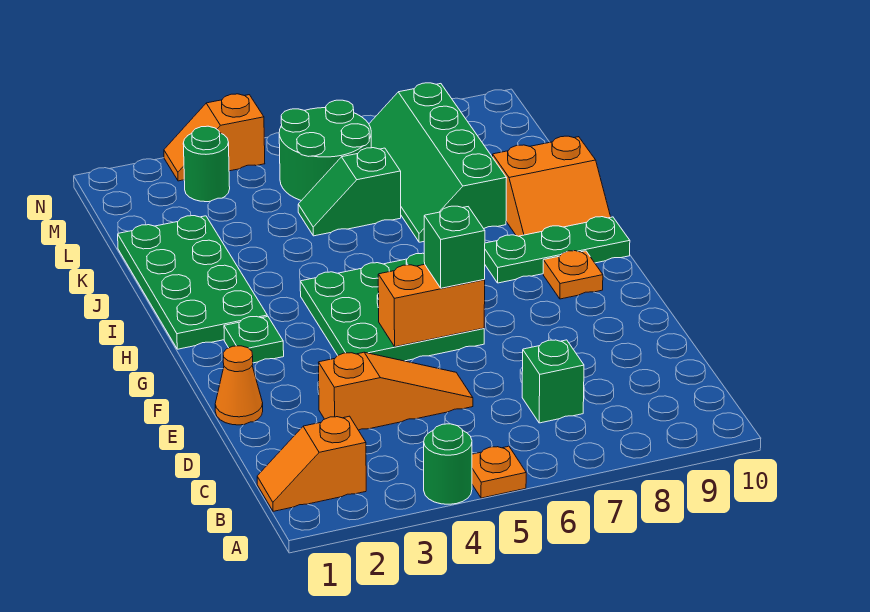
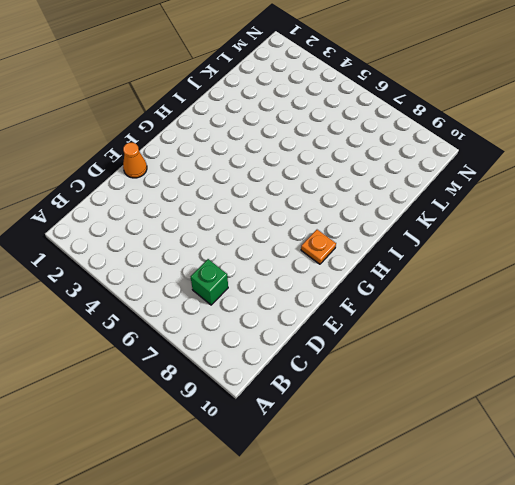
none -> green round brick A4 level 1
none -> orange plate A5 level 1
none -> orange slope B1:B2 level 1 top 2

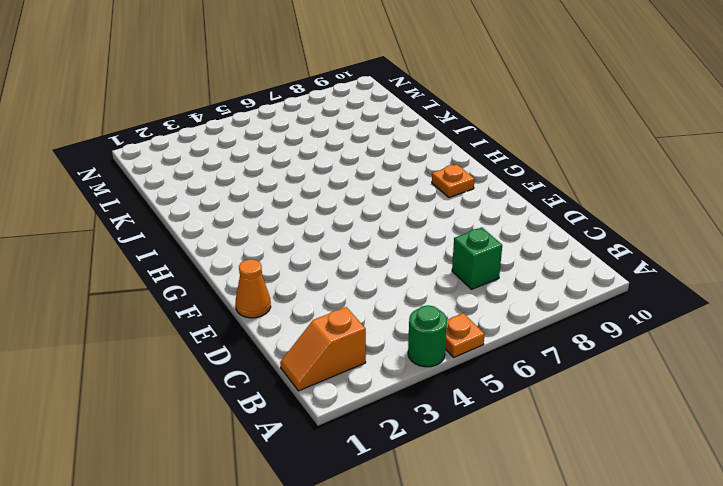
none -> orange slope D3:D5 level 1 top 3
none -> green plate F4:H6 level 1
none -> green plate G2 level 1

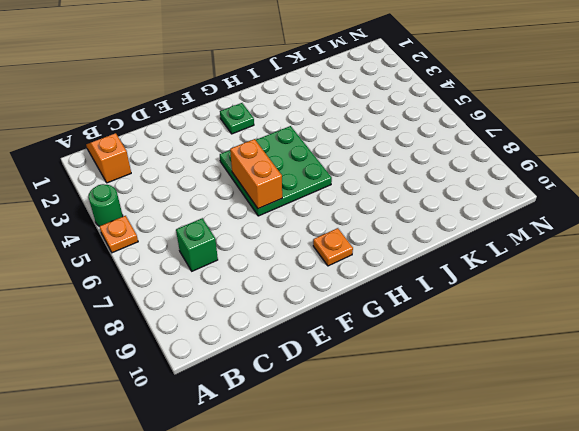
none -> orange slope D3:D5 level 1 top 3
none -> orange cone E1 level 1
none -> green plate H1:K2 level 1

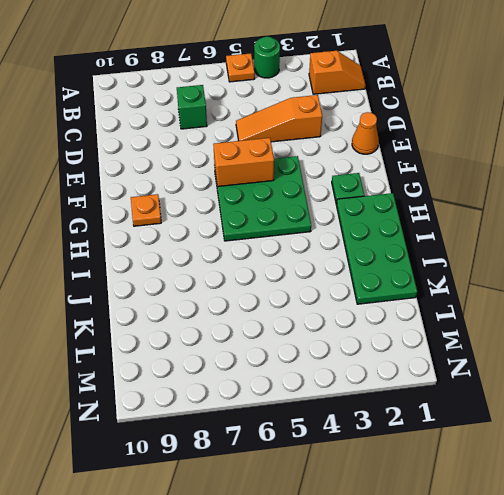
none -> green plate H8:H10 level 1
none -> orange slope I9:J10 level 1 top J
none -> green slope J7:M8 level 1 top 8

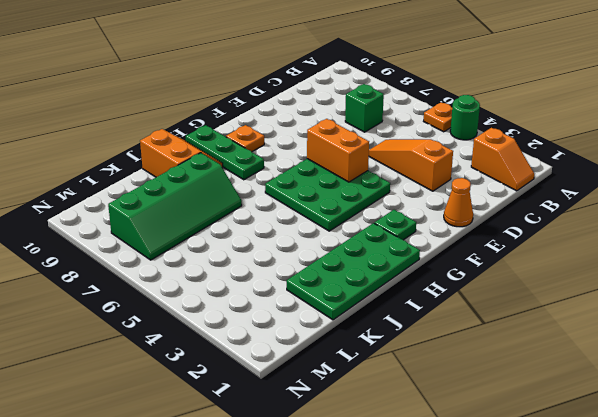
none -> green slope K5:K6 level 1 top 6
none -> green round brick L5:M6 level 1
none -> green round brick M3 level 1

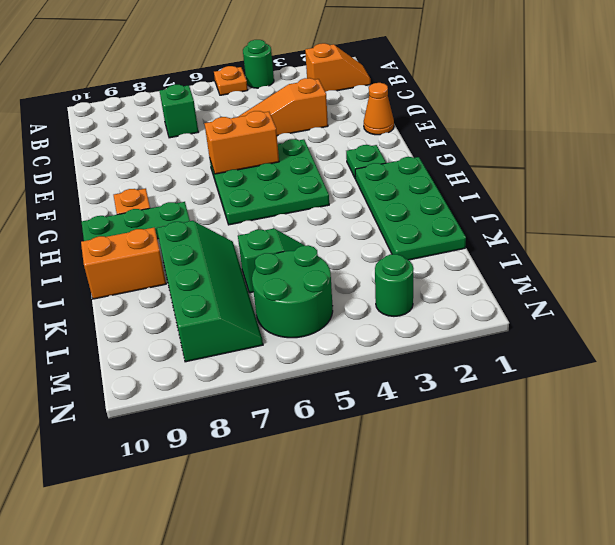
none -> orange slope N3:N4 level 1 top 4
none -> green brick F6 level 3

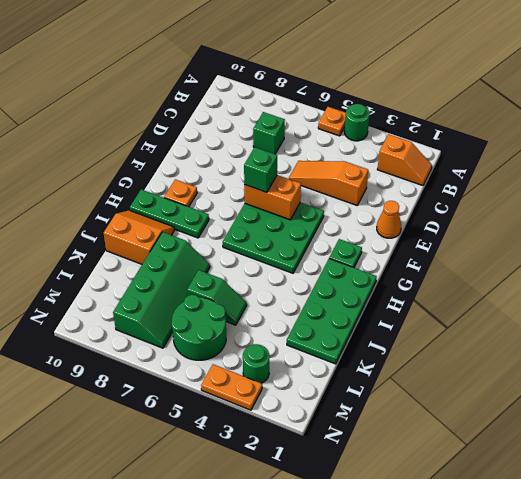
orange plate N3:N4 level 1 -> orange slope N3:N4 level 1 top 4

